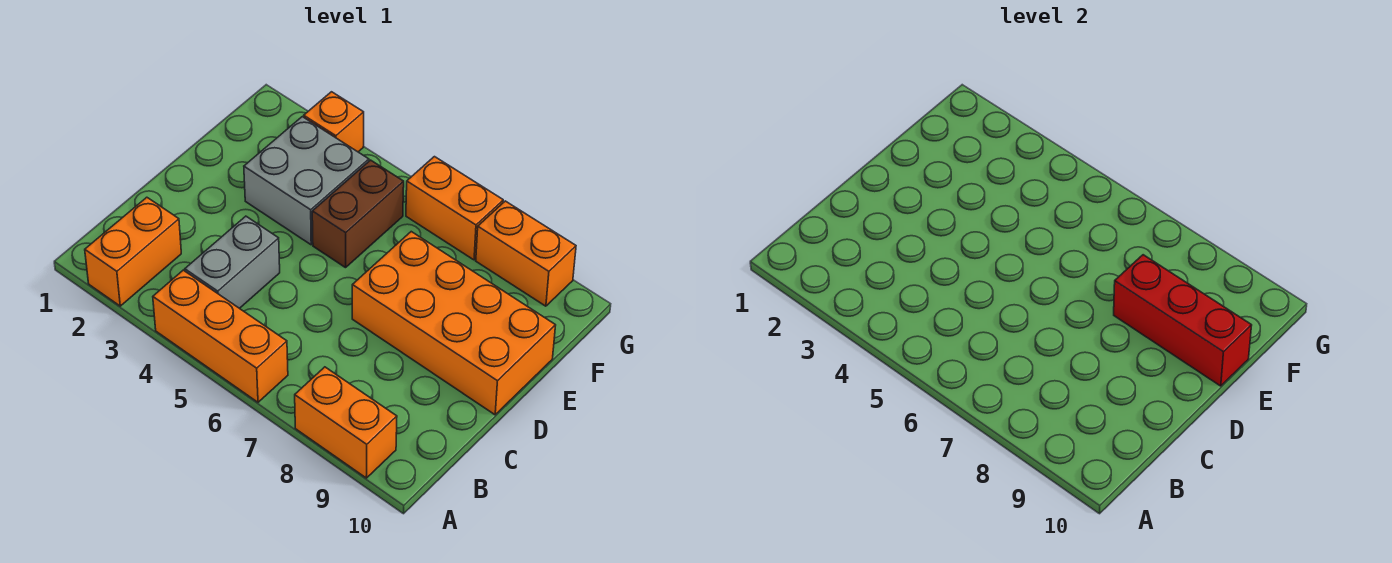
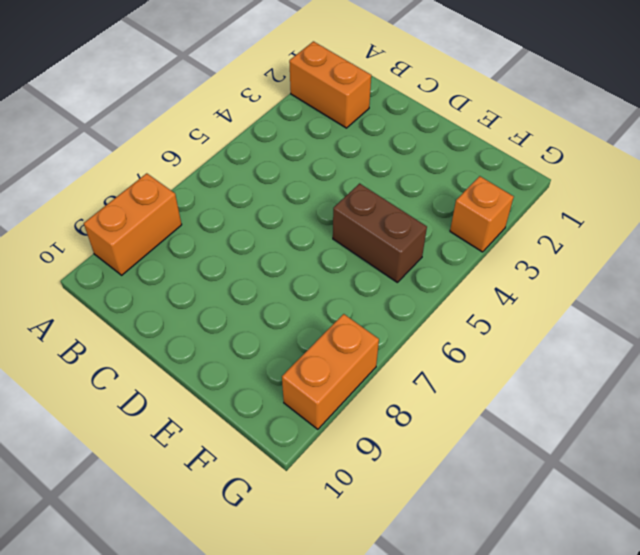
none -> orange brick A4:A6 level 1
none -> grey brick B4:C4 level 1

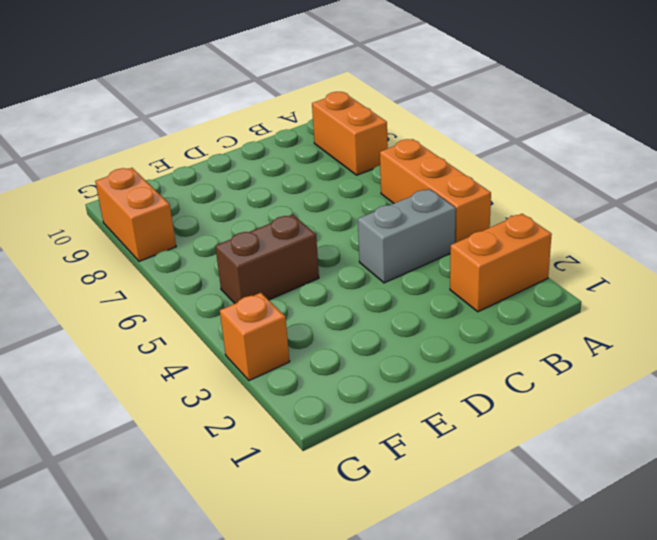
none -> orange brick D7:E10 level 1
none -> grey brick E3:F4 level 1

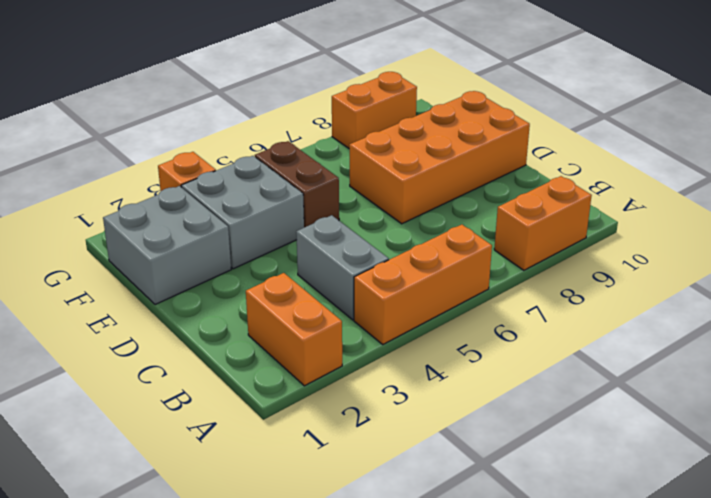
grey brick E1:F2 level 1 -> none
none -> orange brick G6:G7 level 1
none -> red brick E8:E10 level 2

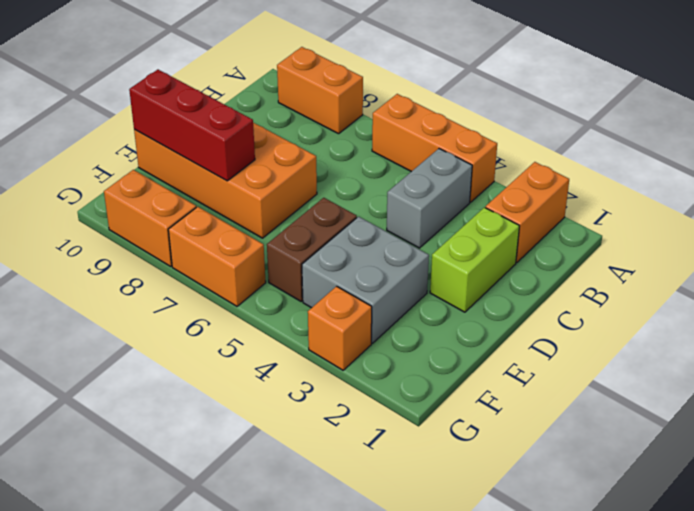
lime brick C2:D2 level 1 -> none

